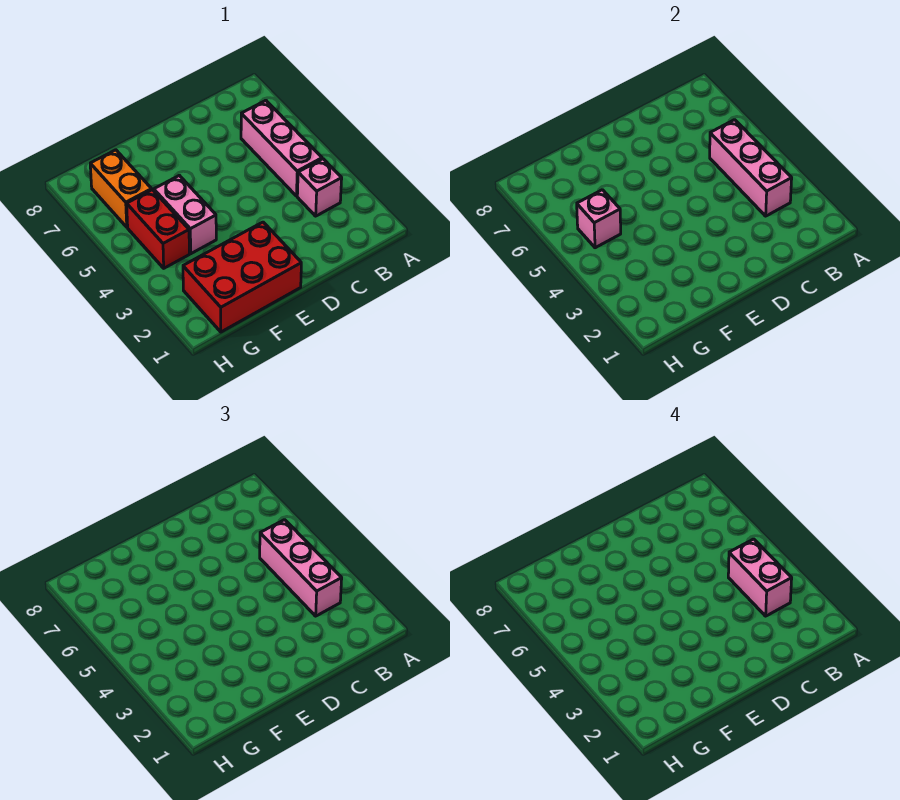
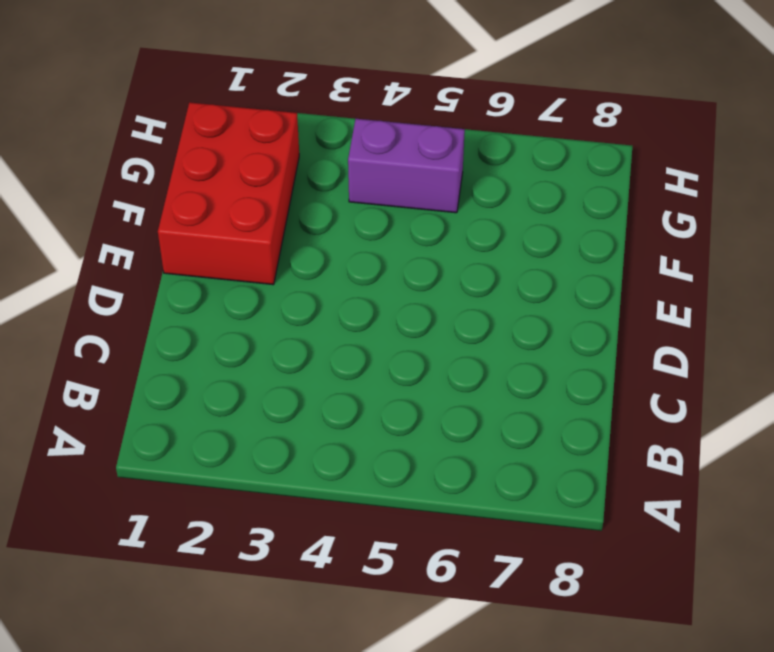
purple brick G4:G5 level 1 -> red brick G4:G5 level 1
none -> pink brick B3 level 1
none -> pink brick B4:B6 level 1

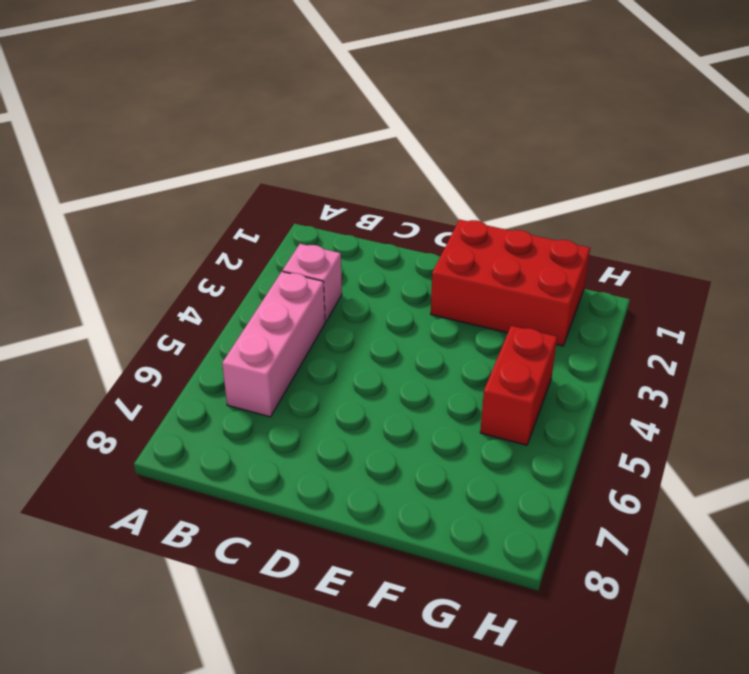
none -> pink brick F4:F5 level 1
none -> orange brick G6:G7 level 1

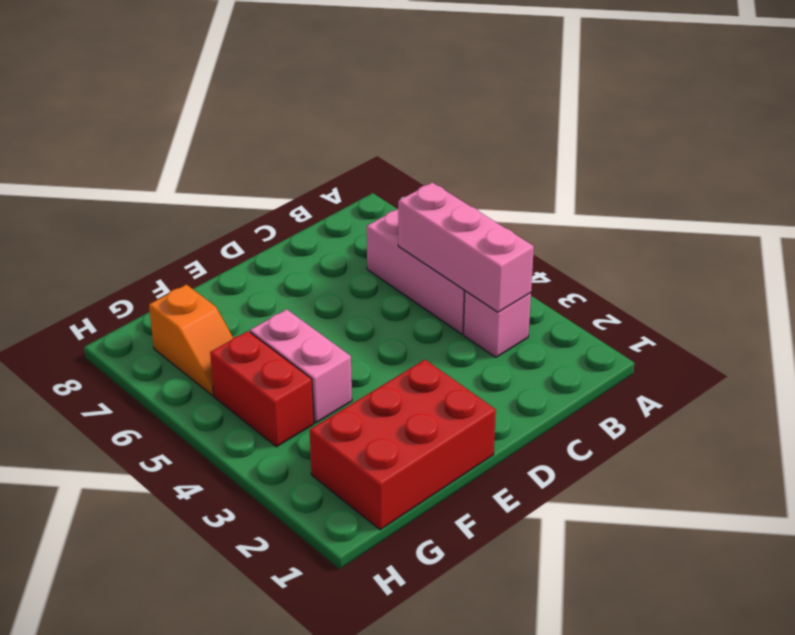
orange slope G6:G7 level 1 top 7 -> orange brick G6:G7 level 1
none -> pink brick G5 level 2
none -> pink brick B3:B5 level 3

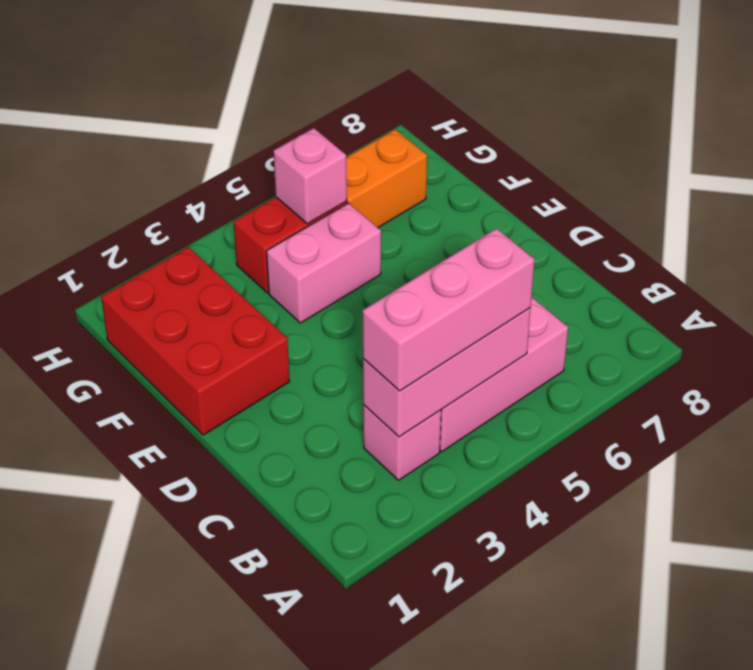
none -> pink brick B3:B4 level 4

